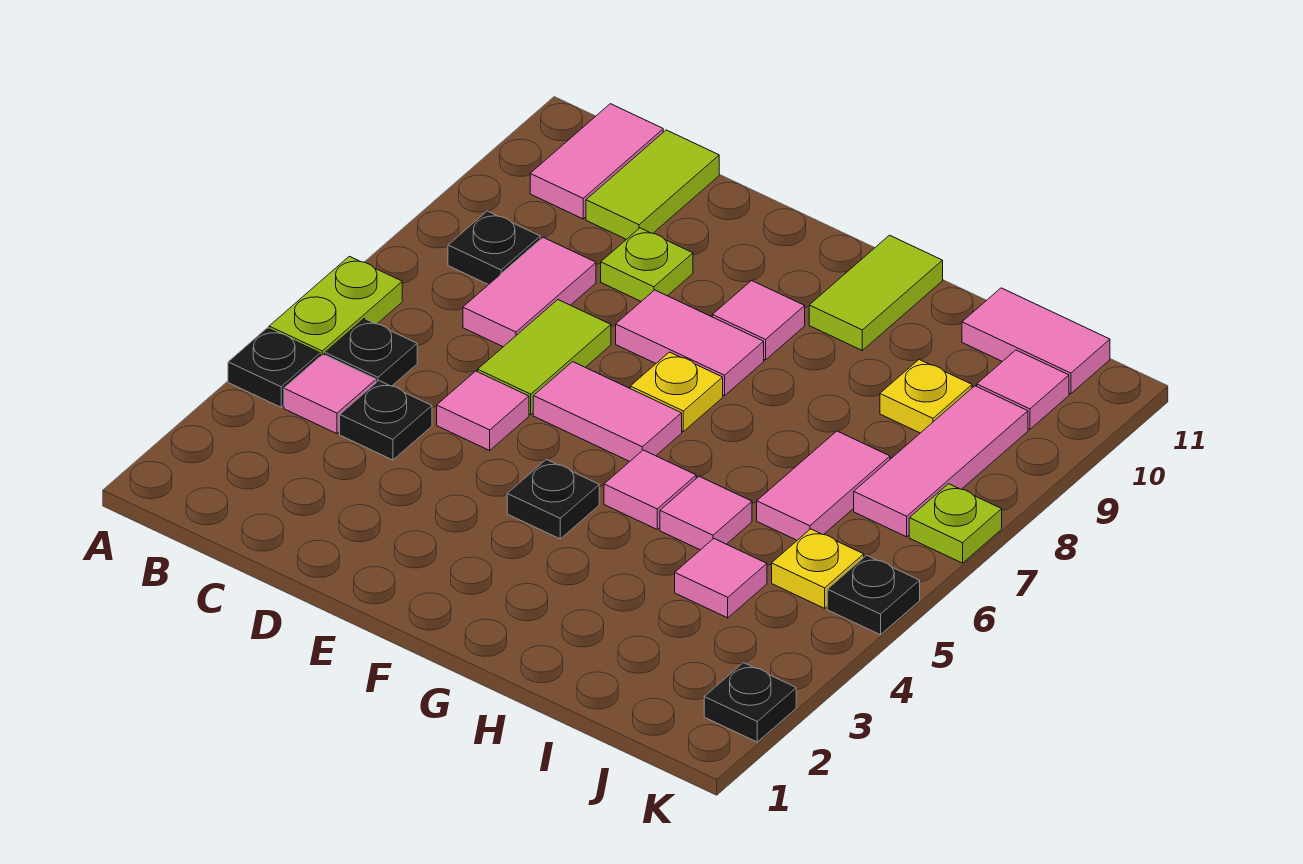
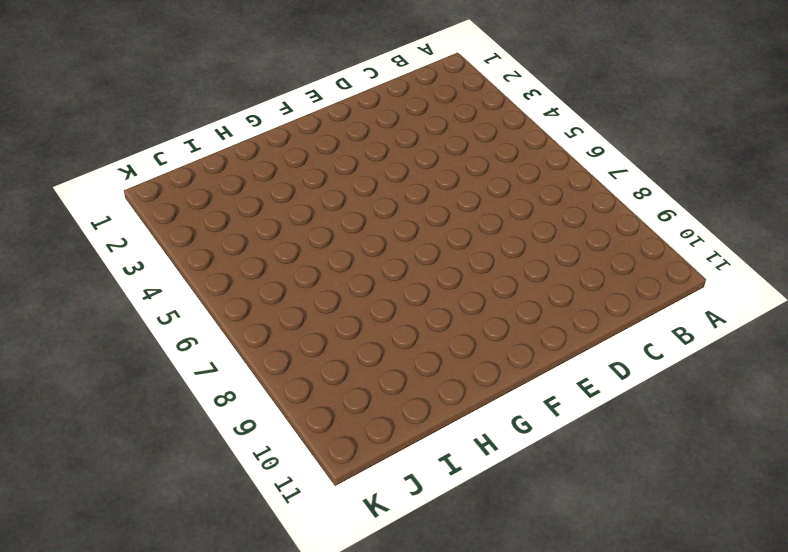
none -> black plate A4 level 1
none -> lime plate A5:A6 level 1
none -> pink tile B4 level 1
none -> black plate B5 level 1

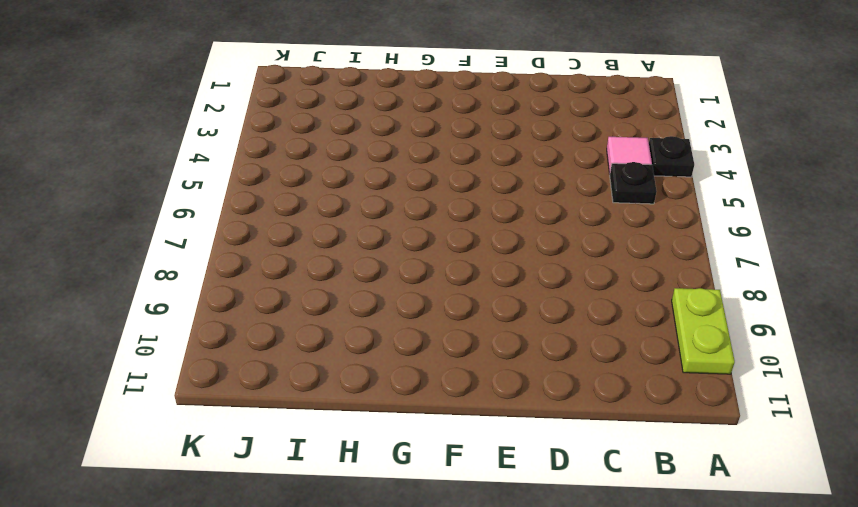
lime plate A9:A10 level 1 -> lime plate A5:A6 level 1
none -> black plate B8 level 1
none -> pink tile B10:B11 level 1
none -> black plate C4 level 1
none -> pink tile C7:C8 level 1

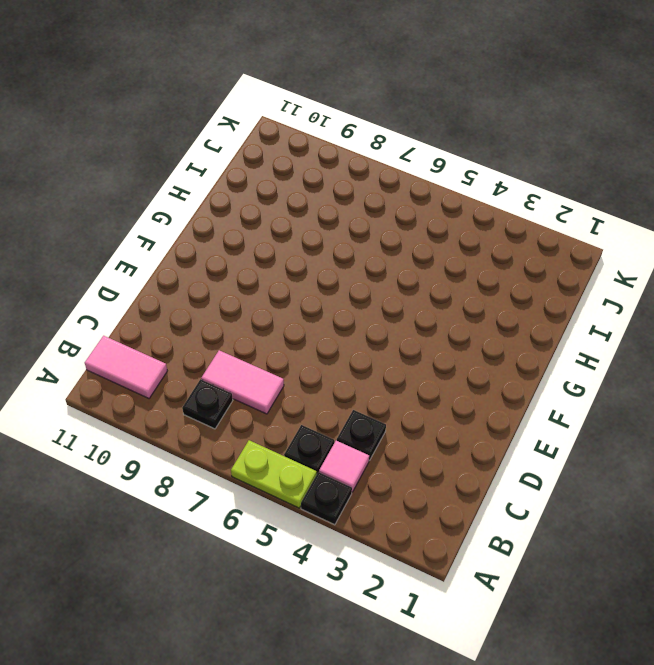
none -> lime tile C10:C11 level 1
none -> pink tile D5 level 1
none -> lime tile D6:D7 level 1
none -> lime plate D9 level 1

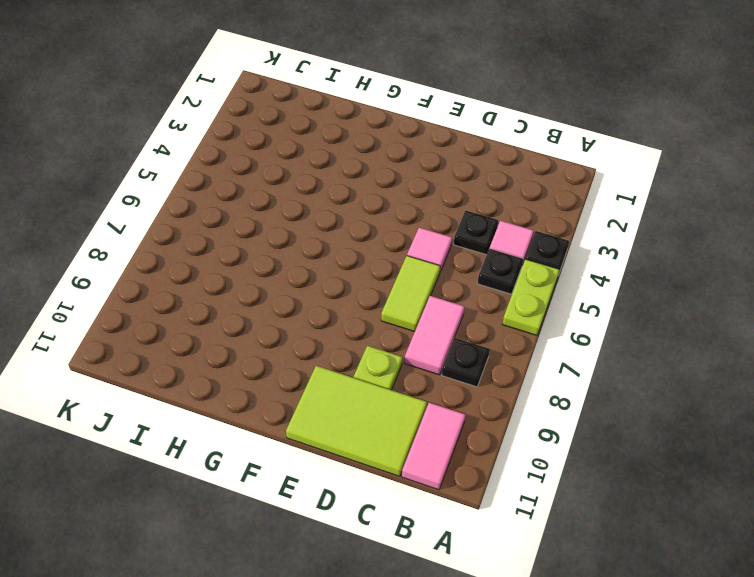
lime tile C10:E11 level 1 -> lime tile C10:C11 level 1
none -> pink tile E6:F6 level 1
none -> pink tile E8:F8 level 1
none -> black plate F4 level 1
none -> yellow plate F7 level 1

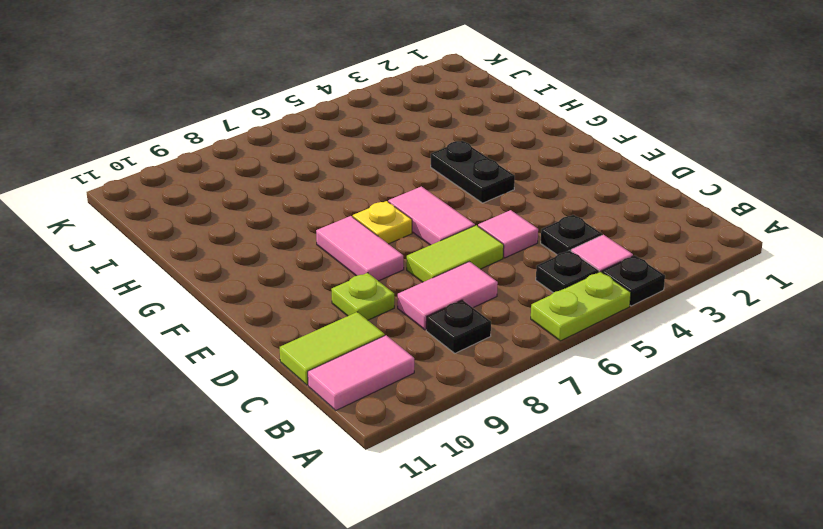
black plate F4:G4 level 1 -> black plate F4 level 1
none -> pink tile F9 level 1
none -> pink tile G5 level 1
none -> lime tile G10:G11 level 1
none -> pink tile H5 level 1

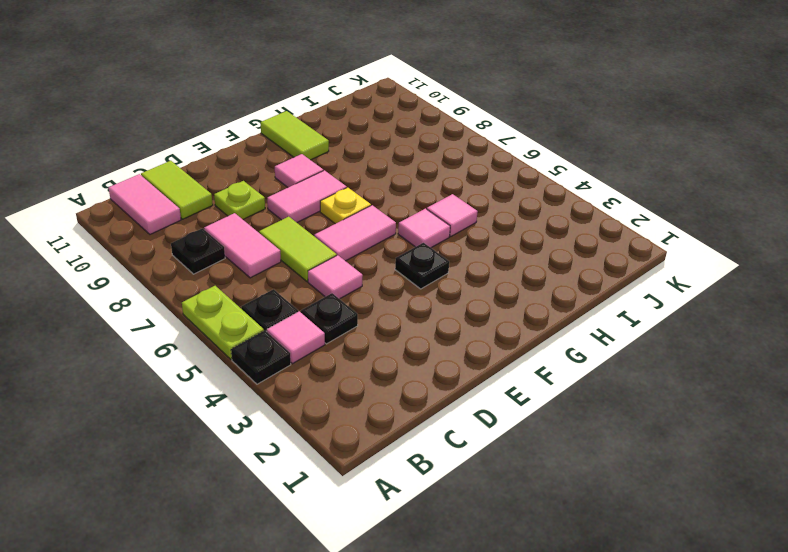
none -> pink tile I4 level 1
none -> pink tile I6:I7 level 1
none -> yellow plate I9 level 1
none -> pink tile I11:J11 level 1

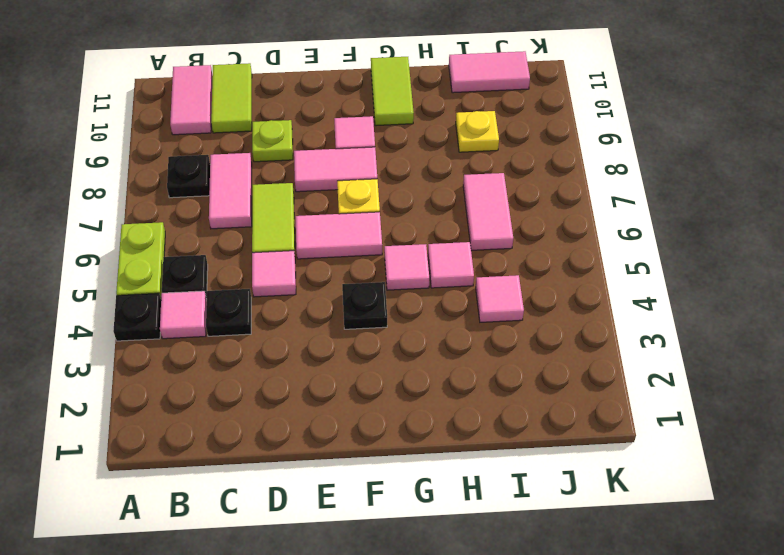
none -> yellow plate J5 level 1
none -> pink tile J7:J9 level 1
none -> pink tile J10 level 1
none -> black plate K2 level 1

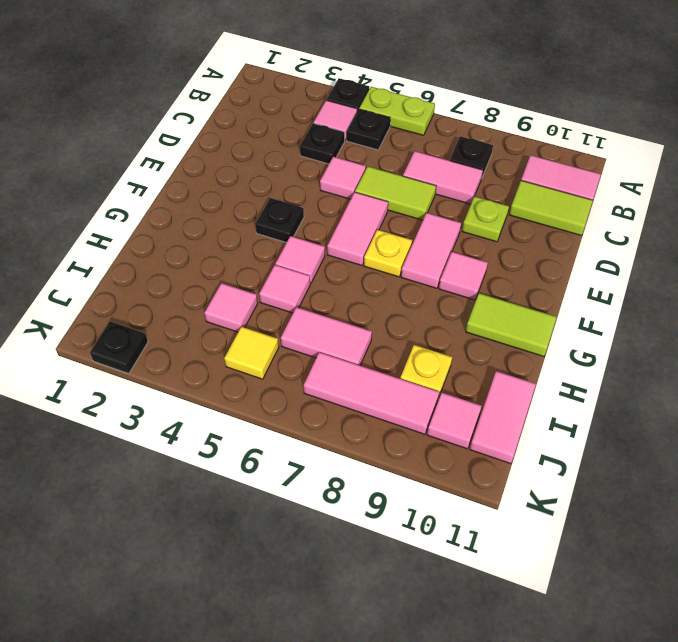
yellow tile J5 level 1 -> yellow plate J5 level 1
none -> black plate K5 level 1
none -> lime plate K7 level 1

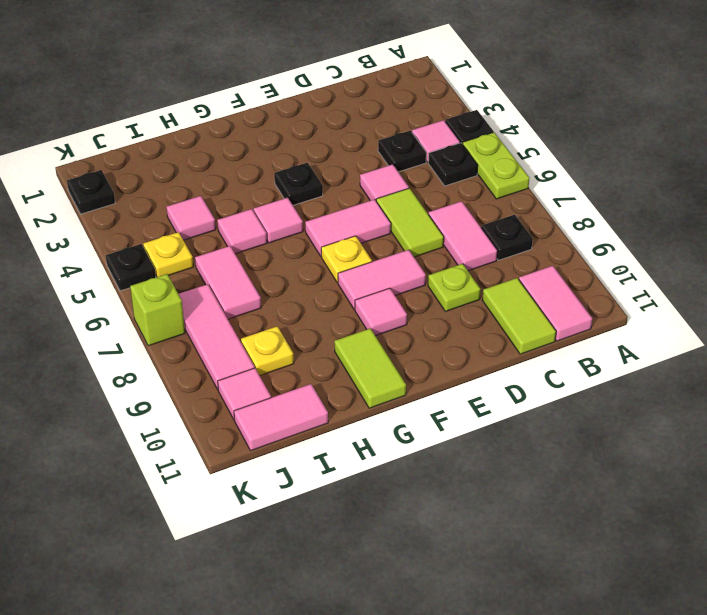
lime brick K7 level 1 -> lime plate K7 level 1

